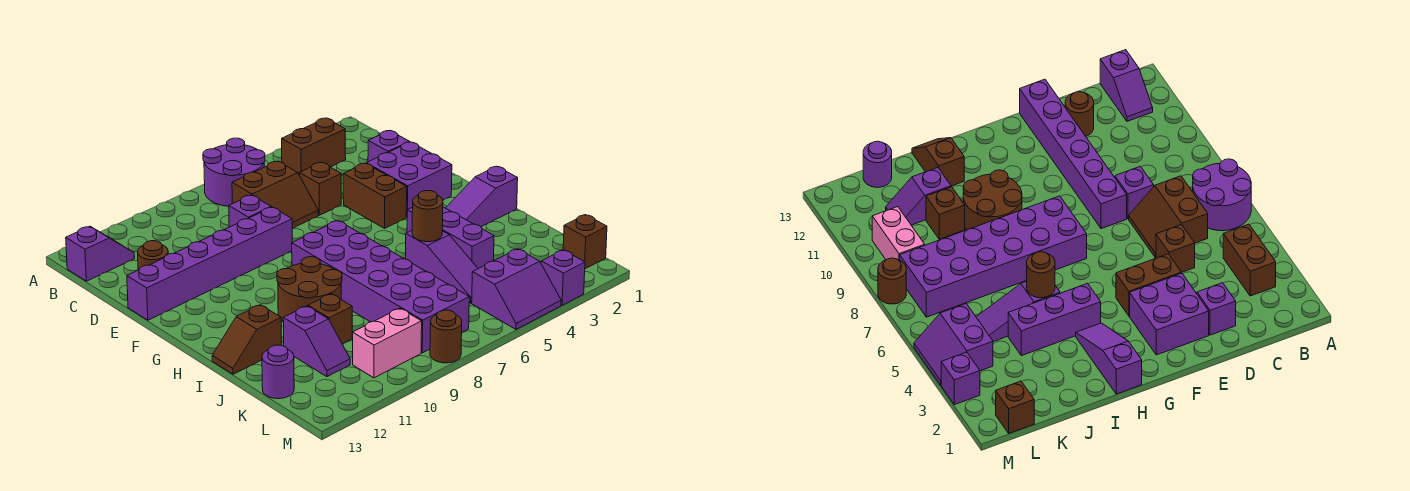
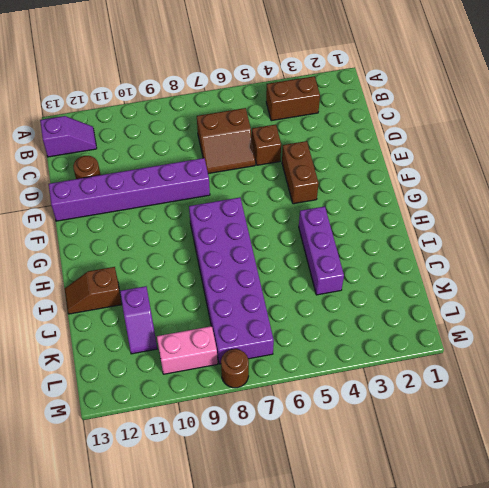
none -> purple round brick A6:B7 level 1
none -> purple brick D2 level 1
none -> purple brick D8 level 1

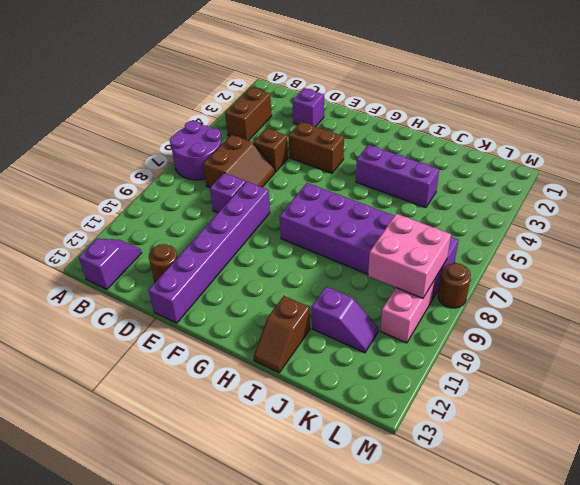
pink brick K8:L9 level 2 -> none
none -> purple brick E2:F3 level 1
none -> purple slope H1:H3 level 1 top 1
none -> brown round brick H9:I10 level 1

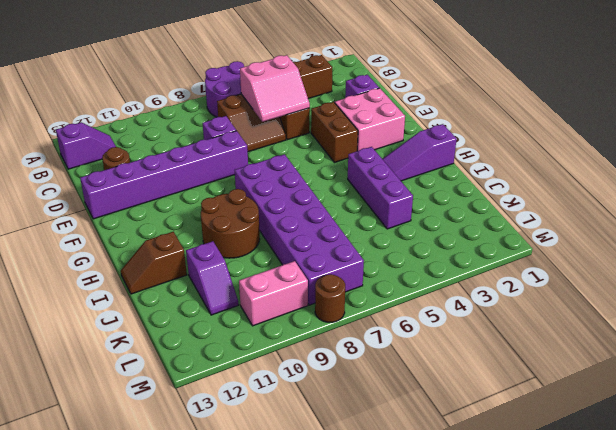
pink slope C5:D6 level 2 top C -> none
pink brick E2:F3 level 1 -> purple brick E2:F3 level 1
none -> purple slope I5:K5 level 1 top I
none -> brown brick J10 level 1
none -> purple round brick K13 level 1

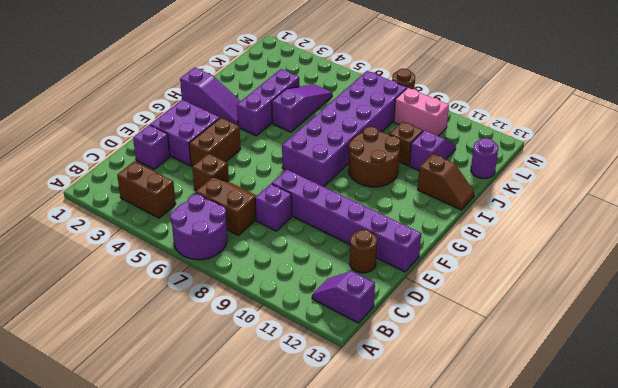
none -> brown brick L1 level 1
none -> purple slope L4:M5 level 1 top L
none -> purple brick M3 level 1

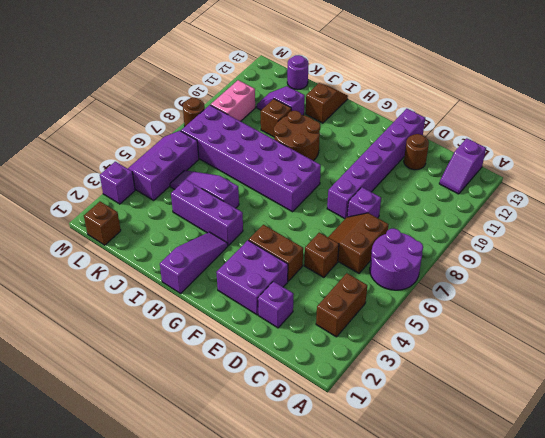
purple slope L4:M6 level 1 top L -> purple slope L4:M5 level 1 top L
none -> brown round brick I5 level 2

